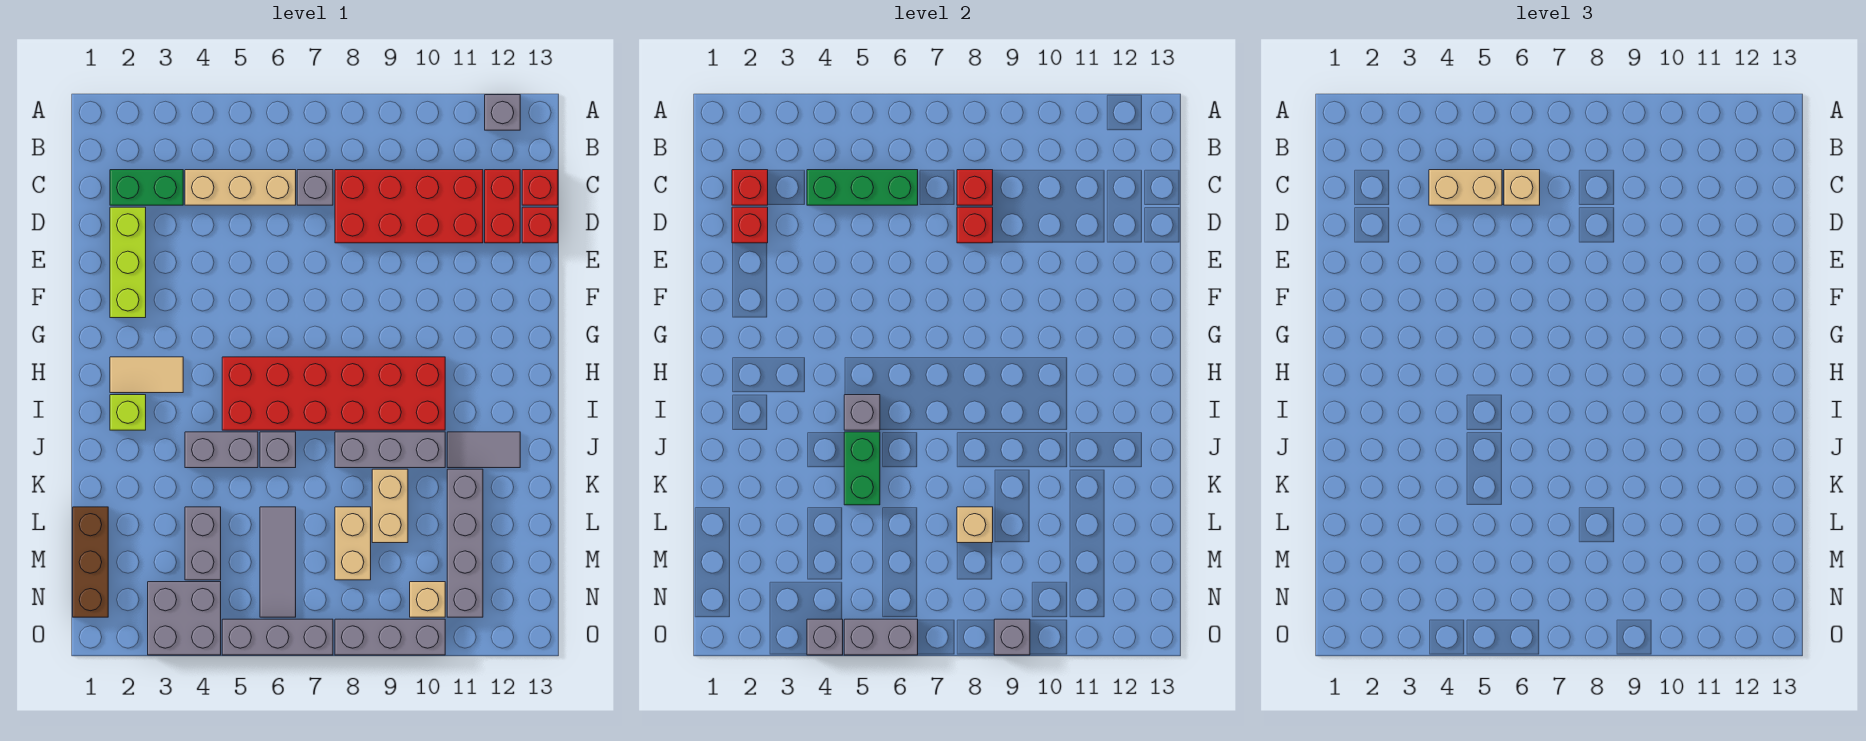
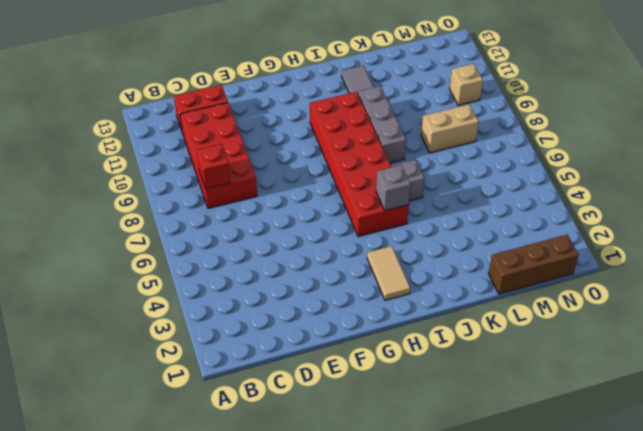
none -> grey brick A12 level 1
none -> green brick C2:C3 level 1
none -> tan brick C4:C6 level 1
none -> grey brick C7 level 1

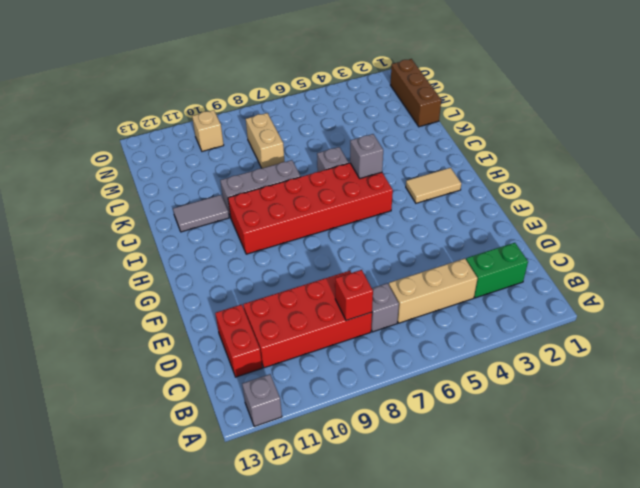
none -> red brick C13 level 1
none -> lime brick D2:F2 level 1
none -> red brick D13 level 1
none -> lime brick I2 level 1

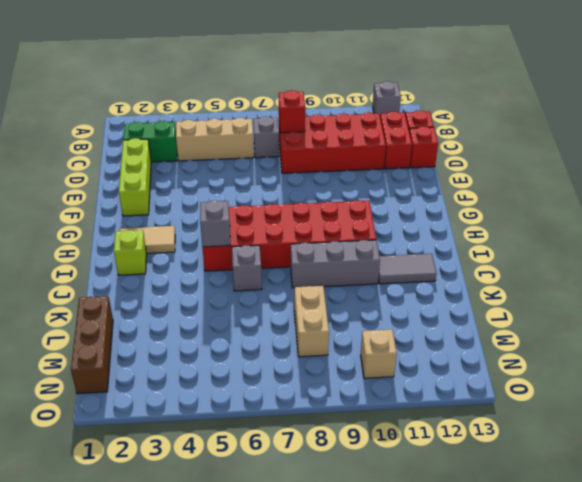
none -> grey brick J4:J5 level 1
none -> tan brick K9:L9 level 1
none -> grey brick K11:N11 level 1
none -> grey brick L4:M4 level 1

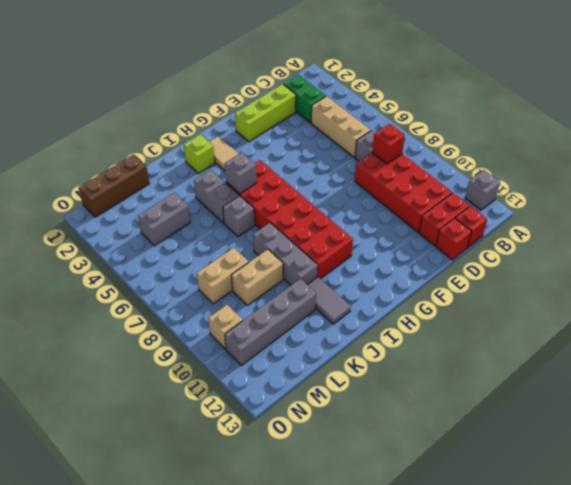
none -> grey tile L6:N6 level 1
none -> grey brick N3:O4 level 1
none -> grey brick O5:O7 level 1
none -> grey brick O8:O10 level 1

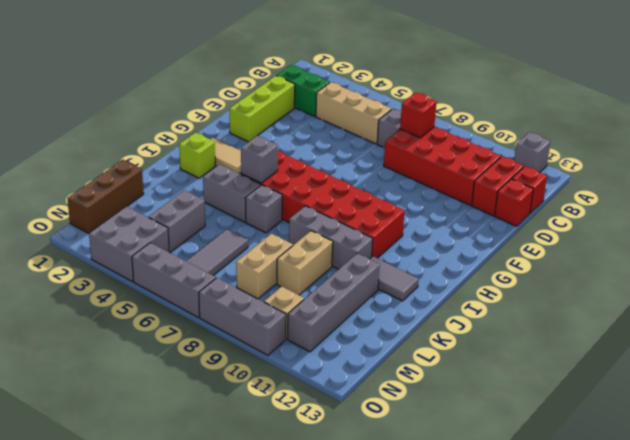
none -> red brick C2 level 2
none -> green brick C4:C6 level 2
none -> red brick D2 level 2
none -> red brick D8 level 2

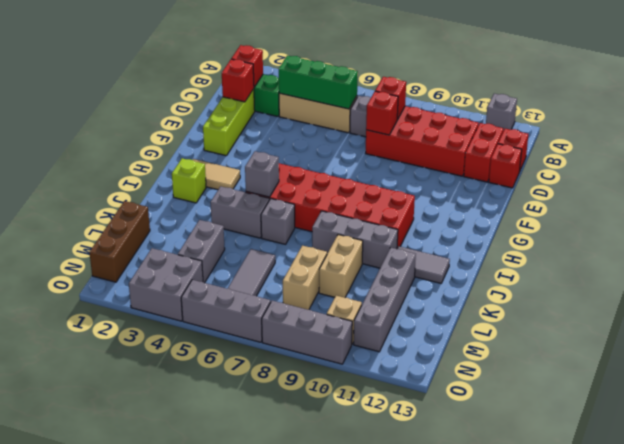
none -> green brick J5:K5 level 2
none -> tan brick L8 level 2
none -> grey brick O4 level 2
none -> grey brick O5:O6 level 2

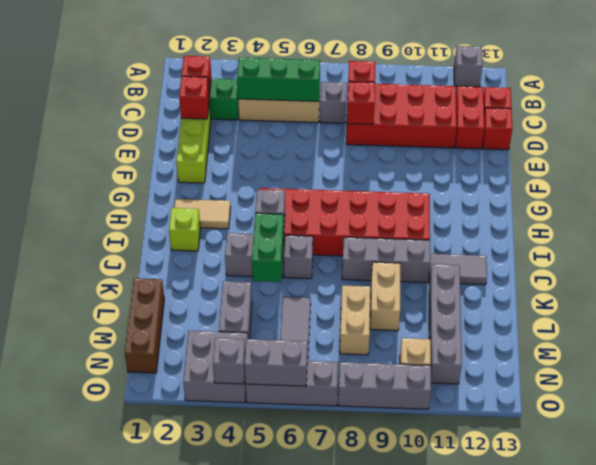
none -> tan brick L8 level 2
none -> grey brick O9 level 2
none -> tan brick C4:C5 level 3
none -> tan brick C6 level 3

